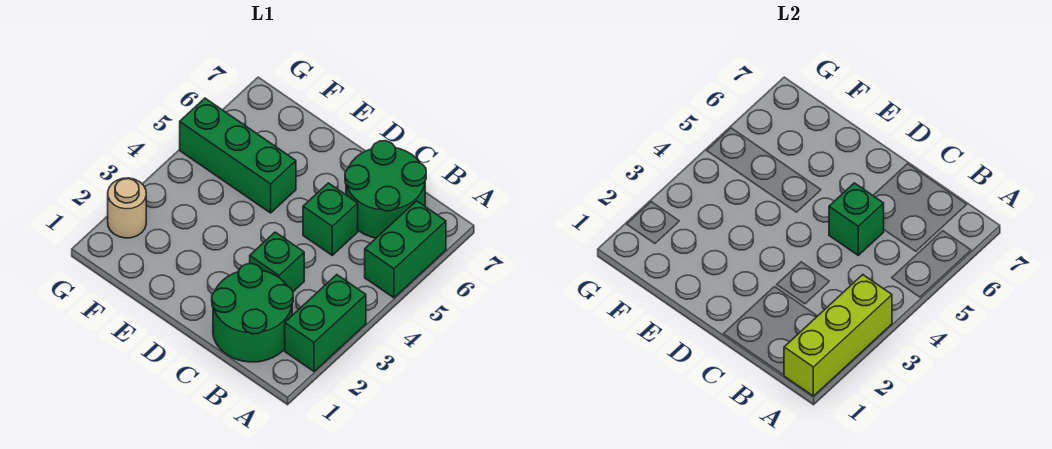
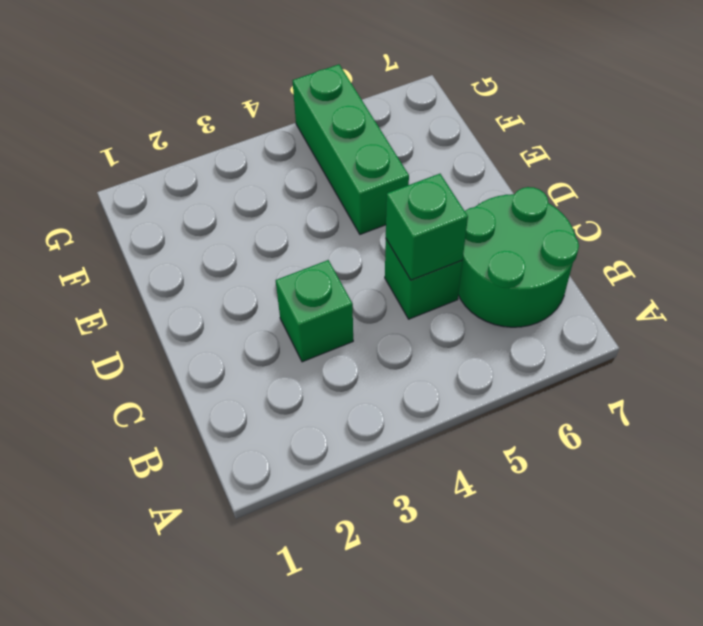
none -> green brick A2:A3 level 1
none -> green brick A5:A6 level 1

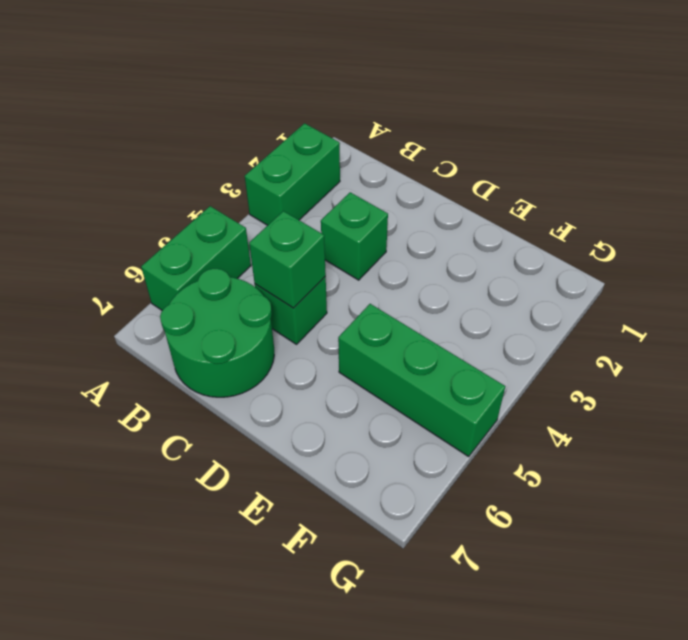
none -> green round brick B1:C2 level 1
none -> tan round brick G2 level 1

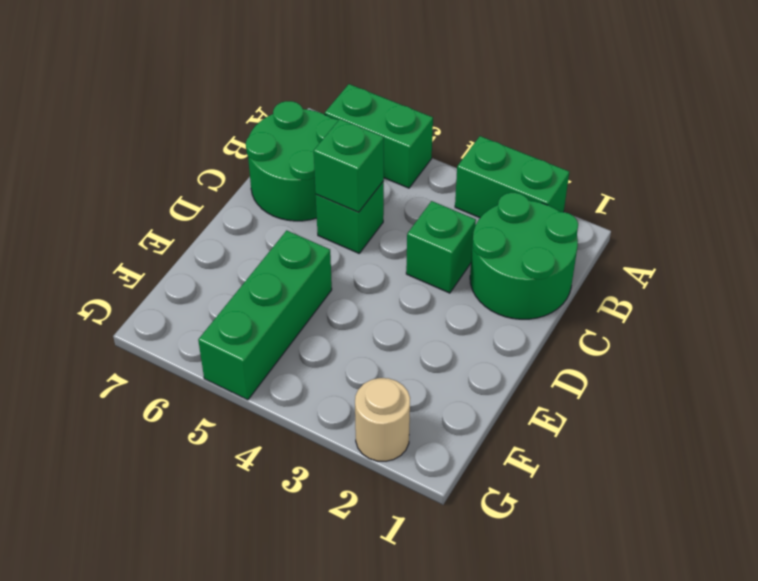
none -> lime brick A1:A3 level 2

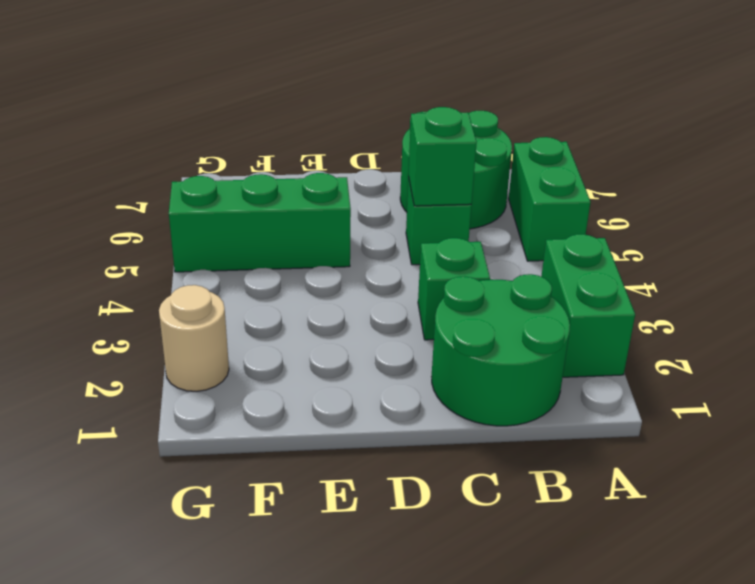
none -> lime brick A1:A3 level 2

